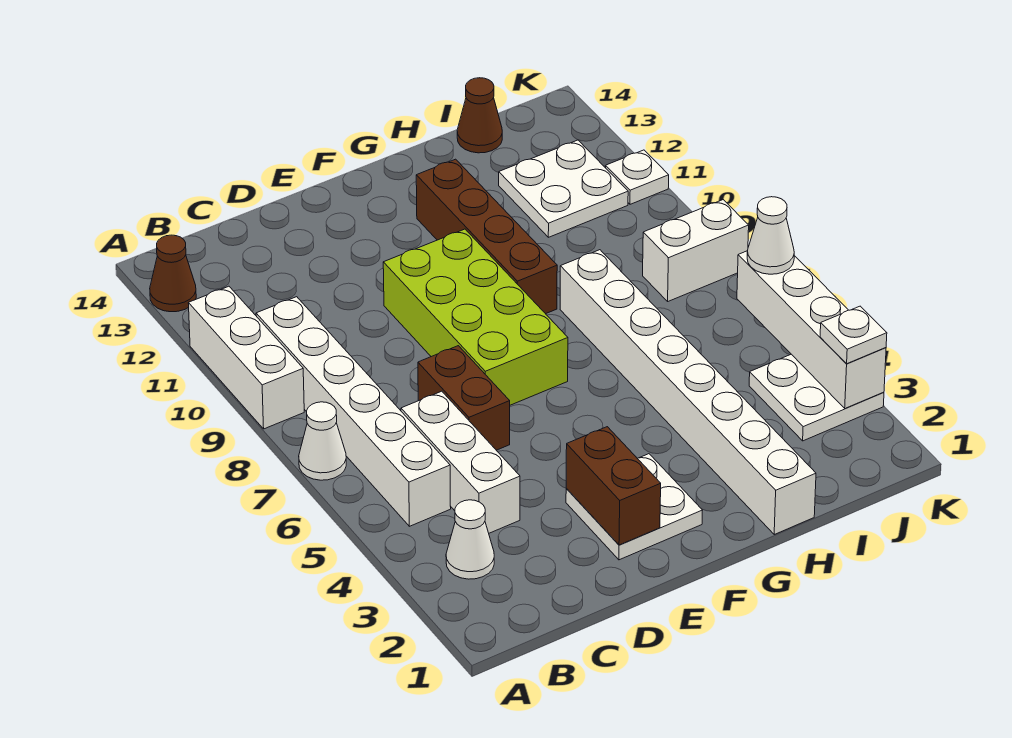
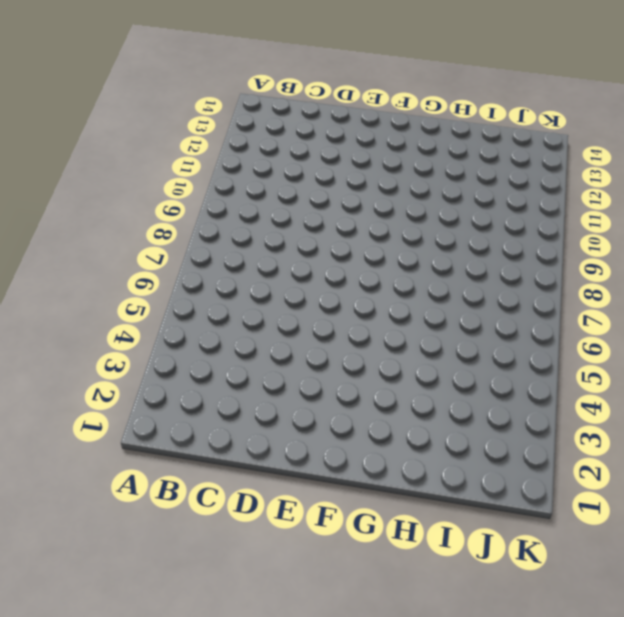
none -> white cone A7 level 1
none -> white brick A9:A11 level 1
none -> brown cone A13 level 1

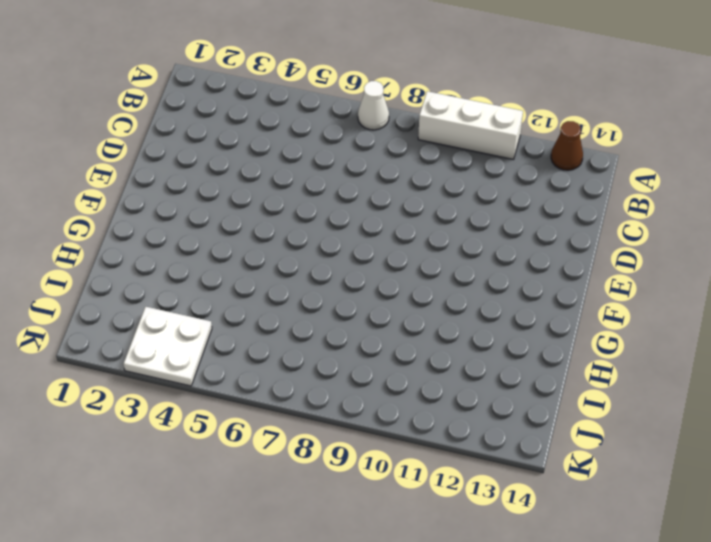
none -> white cone B3 level 1
none -> white brick B5:B10 level 1
none -> white brick C4:C6 level 1

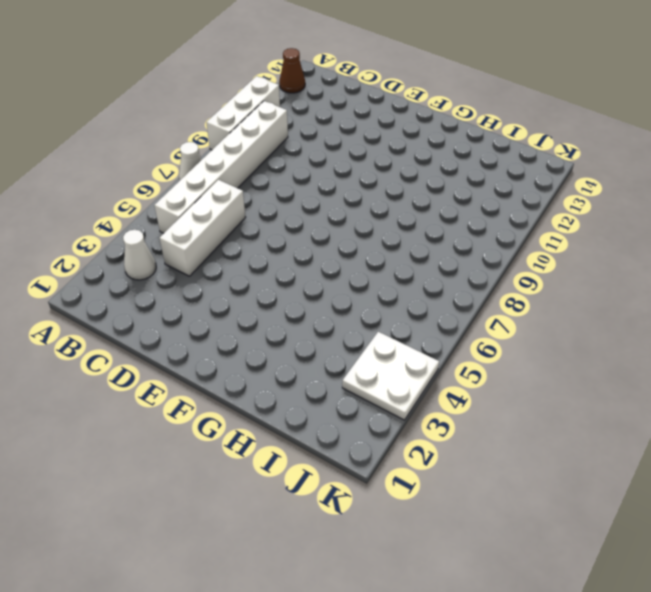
none -> brown brick D6:D7 level 1
none -> white plate E2:F3 level 1
none -> lime brick E7:F10 level 1

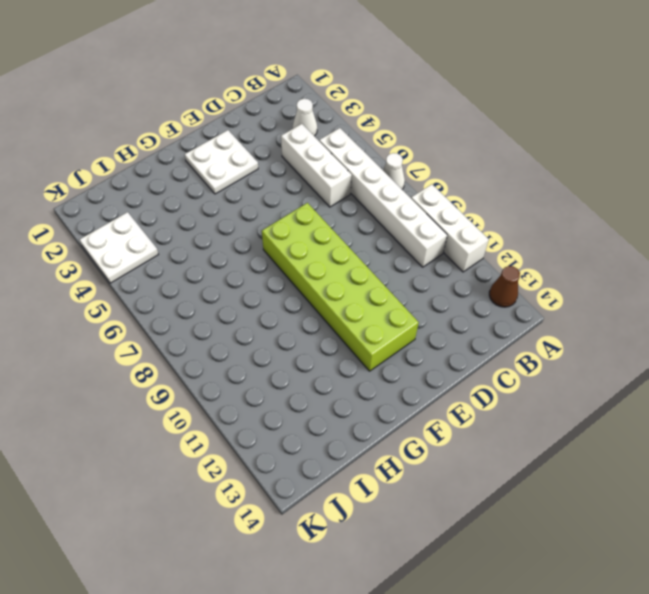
lime brick E7:F12 level 1 -> lime brick E7:F10 level 1
none -> brown brick D6:D7 level 1
none -> brown brick G9:G12 level 1
none -> white brick H1:H8 level 1

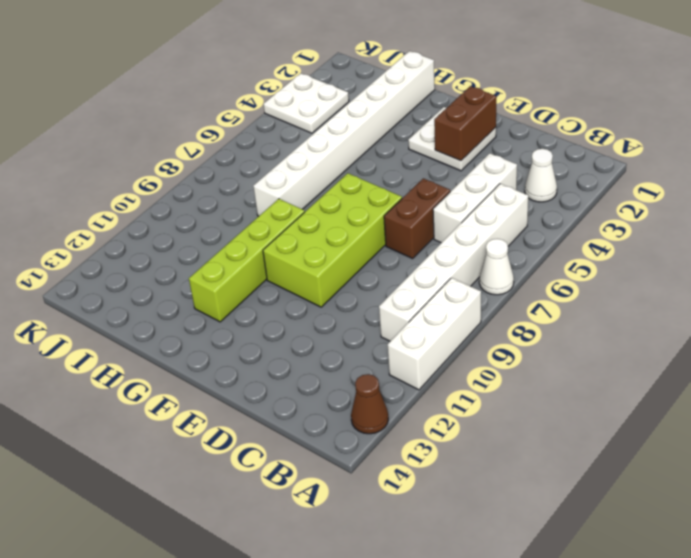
lime brick G9:G12 level 1 -> brown brick G9:G12 level 1
none -> white plate I11:J12 level 1
none -> brown cone I14 level 1
none -> white brick J8:K8 level 1

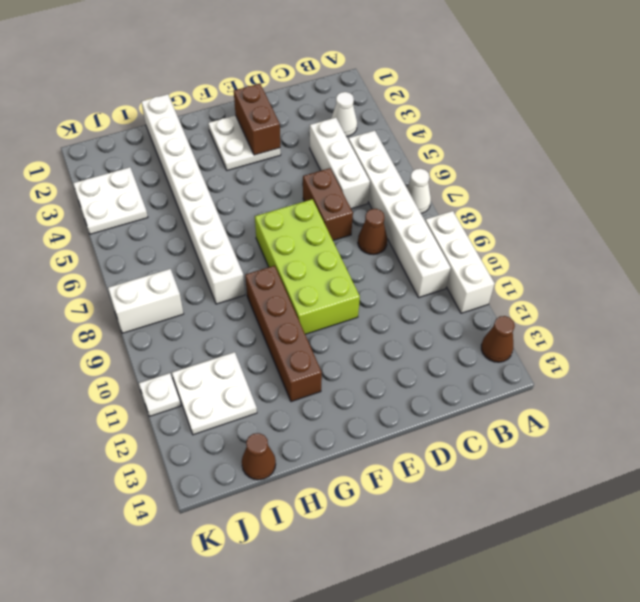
brown cone C8 level 1 -> none
none -> white brick K3:K6 level 2
none -> white plate K3 level 3
none -> white cone K6 level 3

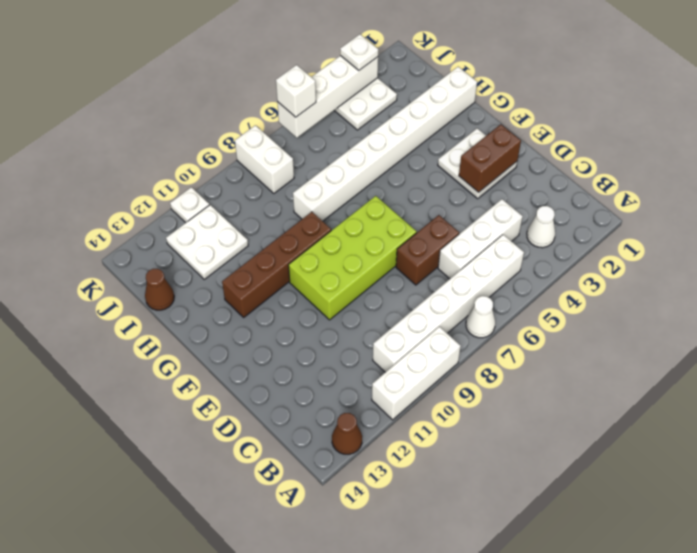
white brick K6 level 3 -> white cone K6 level 3

